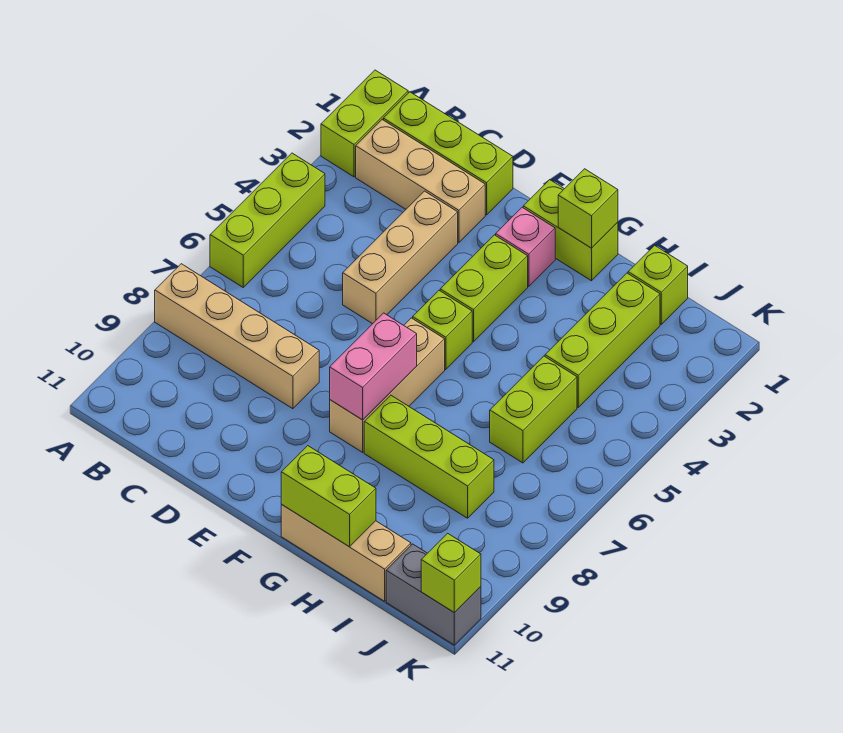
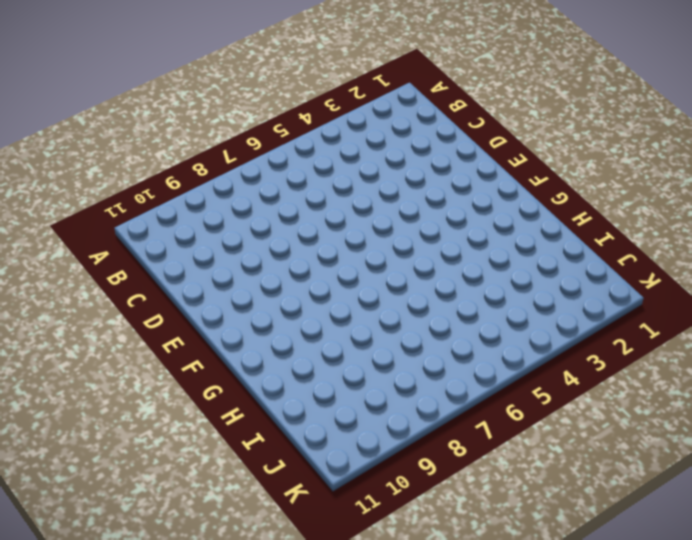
none -> lime brick A1:A2 level 1
none -> lime brick A4:A6 level 1
none -> tan brick A8:D8 level 1

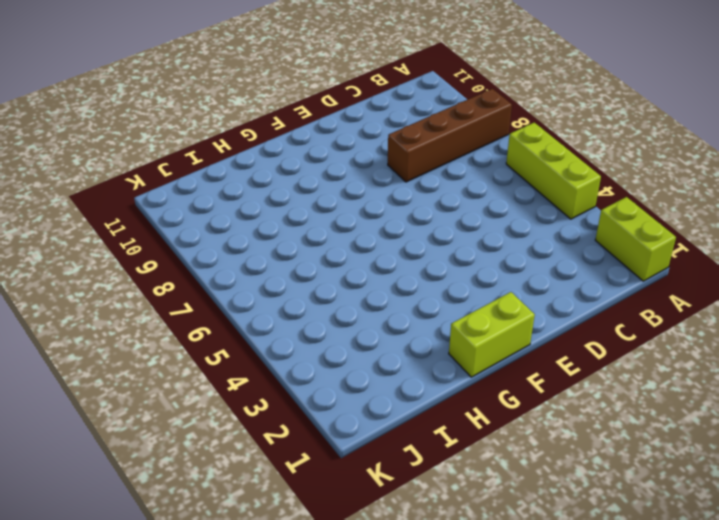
brown brick A8:D8 level 1 -> tan brick A8:D8 level 1
none -> lime brick B1:D1 level 1
none -> tan brick B2:D2 level 1
none -> tan brick D3:D5 level 1

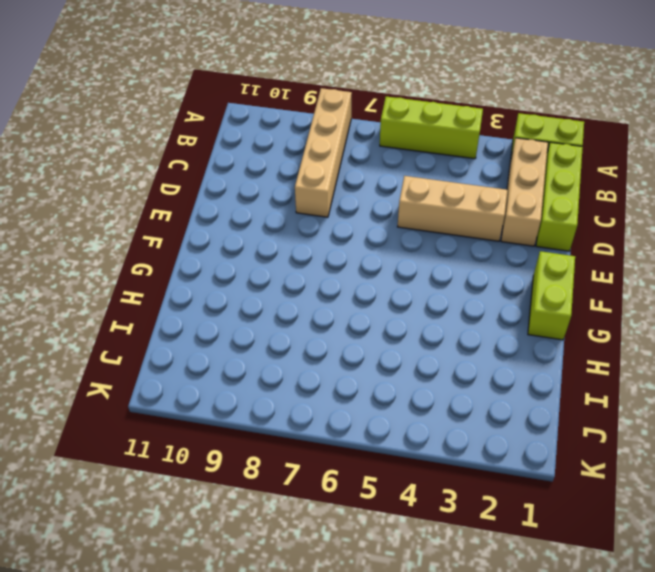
none -> pink brick F2 level 1
none -> lime brick F3:F4 level 1
none -> lime brick F5 level 1

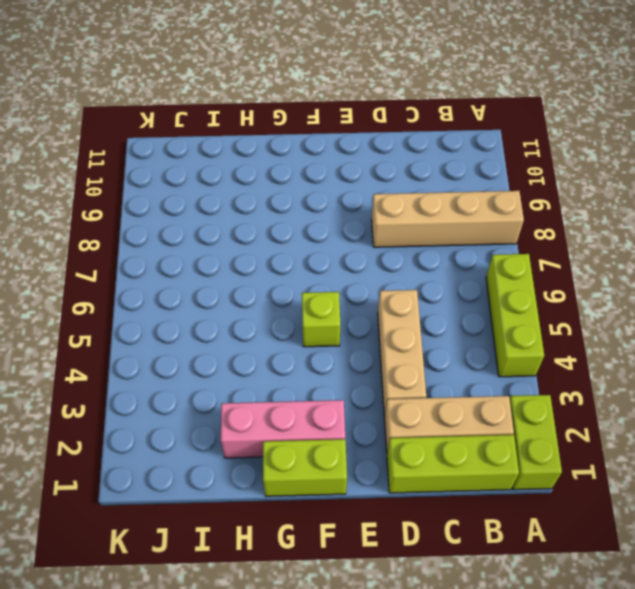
pink brick F2:H2 level 1 -> pink brick F2 level 1
none -> lime brick F3:F4 level 1
none -> tan brick F6:F8 level 1
none -> lime brick G8:I8 level 1

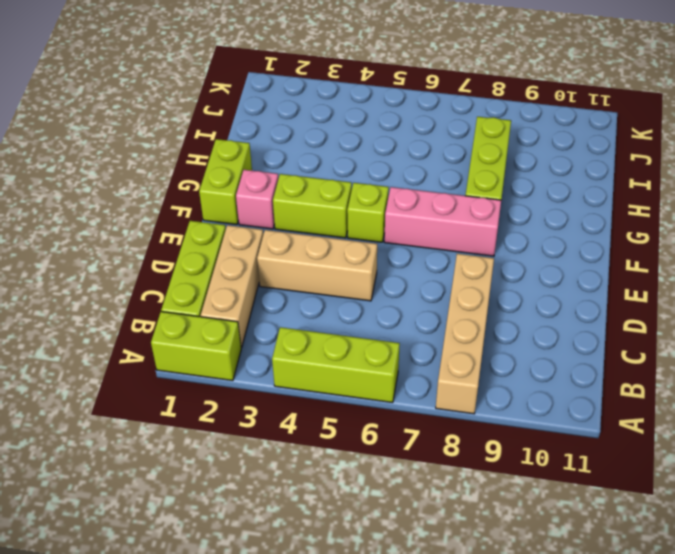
pink brick F6:F8 level 1 -> tan brick F6:F8 level 1
none -> tan brick G11:I11 level 1
none -> lime brick I1 level 1
none -> lime brick I2:I4 level 1

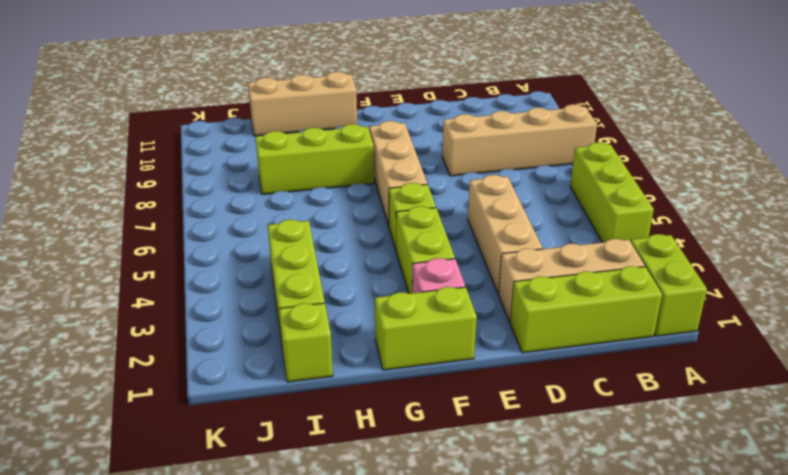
none -> lime brick I5:I6 level 1
none -> grey brick J11:K11 level 1
none -> pink brick F7:F8 level 2

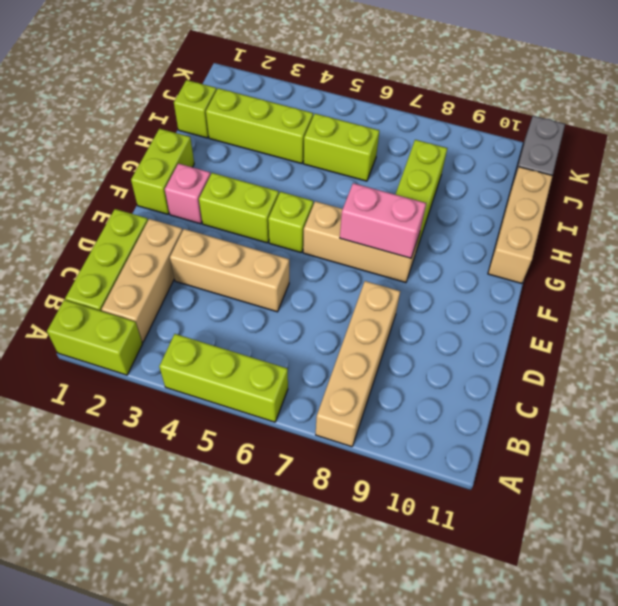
none -> lime brick G1 level 2
none -> lime brick G11:H11 level 2
none -> lime brick K11 level 2

